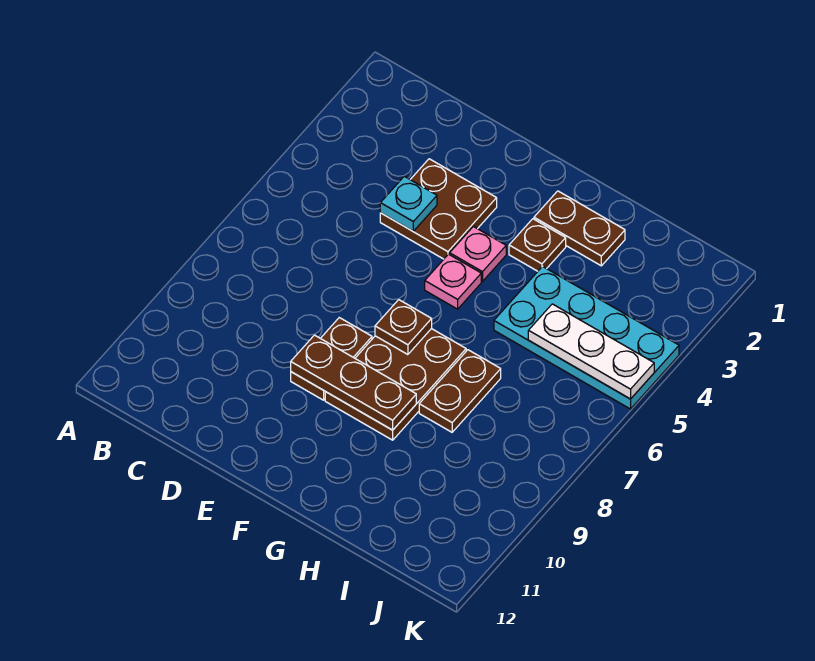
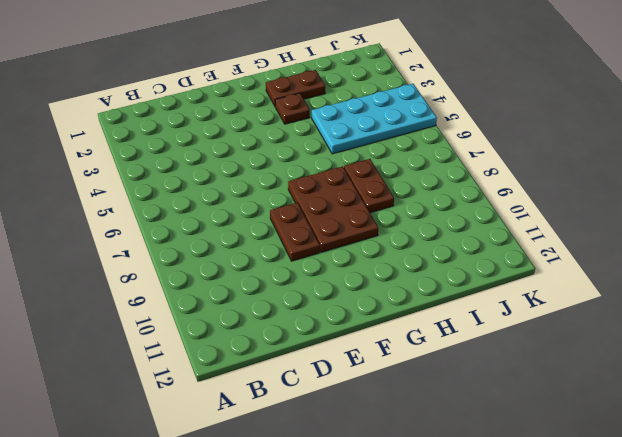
none -> brown plate D3:E4 level 1
none -> pink plate F4 level 1
none -> pink plate F5 level 1

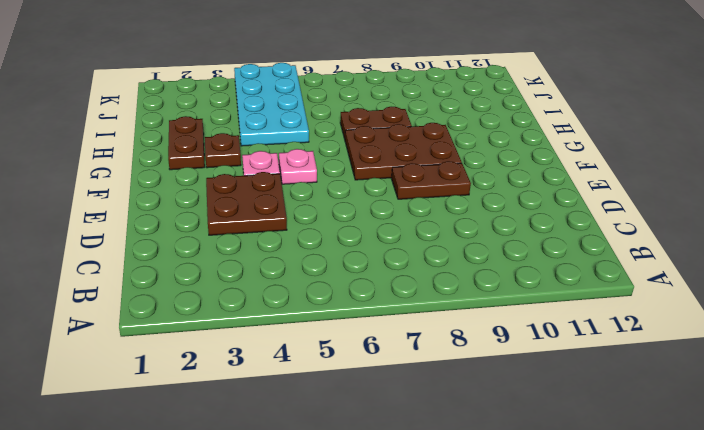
none -> cyan plate D4 level 2
none -> brown plate E9:G9 level 2
none -> brown plate F7 level 2

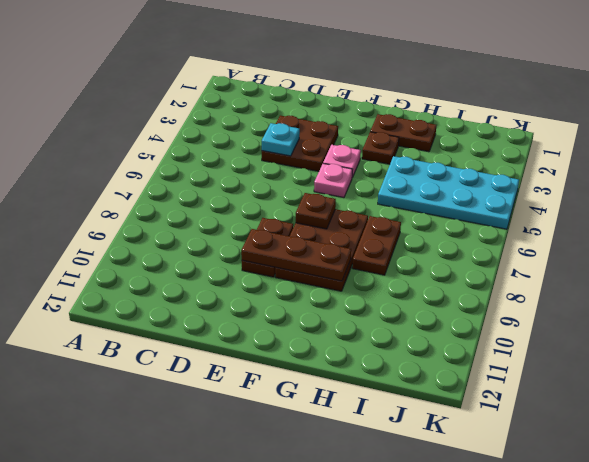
none -> white plate I5:K5 level 2

